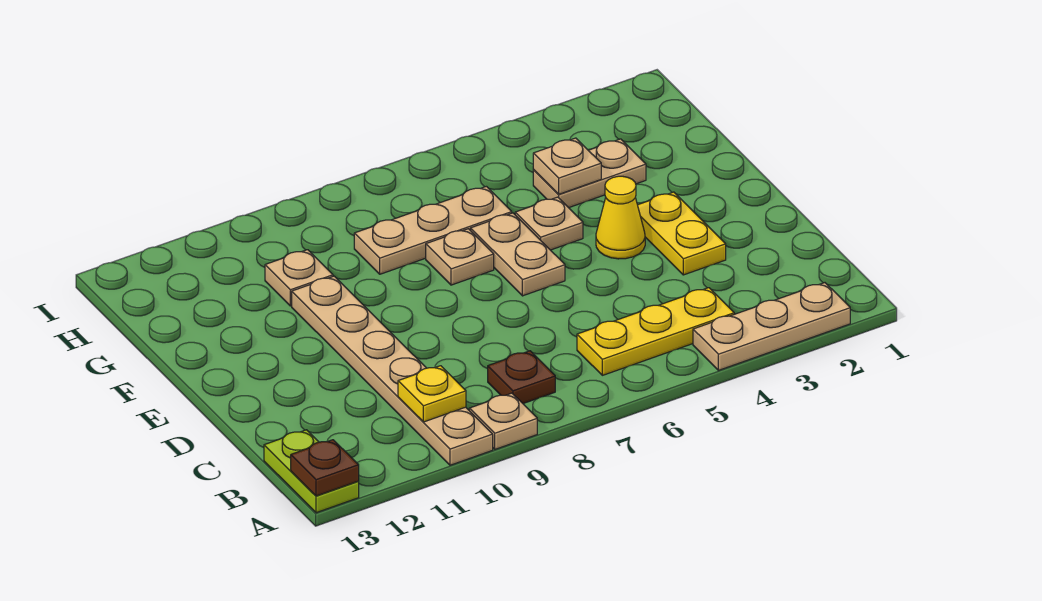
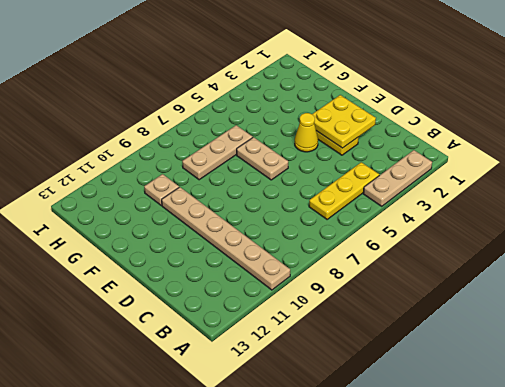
yellow plate D2:E3 level 2 -> none
none -> tan plate A9 level 1
none -> lime plate A13:B13 level 1
none -> brown plate B8 level 1

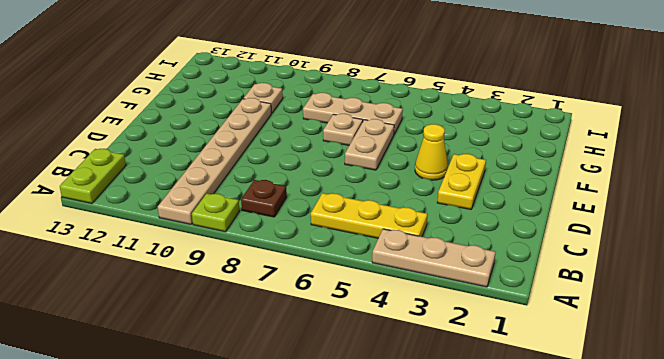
lime plate A9 level 1 -> tan plate A9 level 1
none -> tan plate F5 level 1
none -> tan plate G3:G4 level 1
none -> brown plate A13 level 2

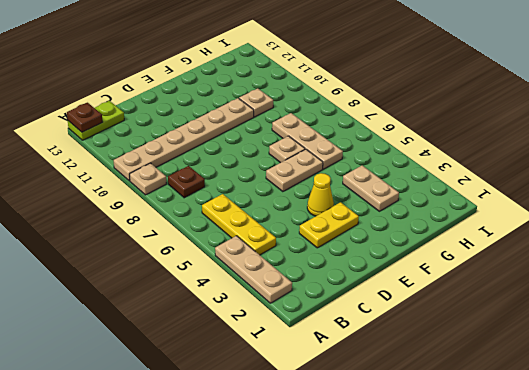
none -> tan plate F5 level 1
none -> yellow plate B10 level 2
none -> tan plate G4 level 2

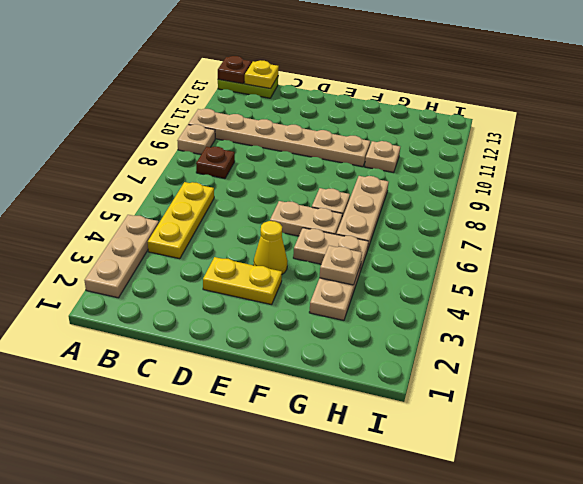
yellow plate B13 level 2 -> yellow plate B10 level 2
tan plate F5:G5 level 1 -> tan plate F5 level 1

